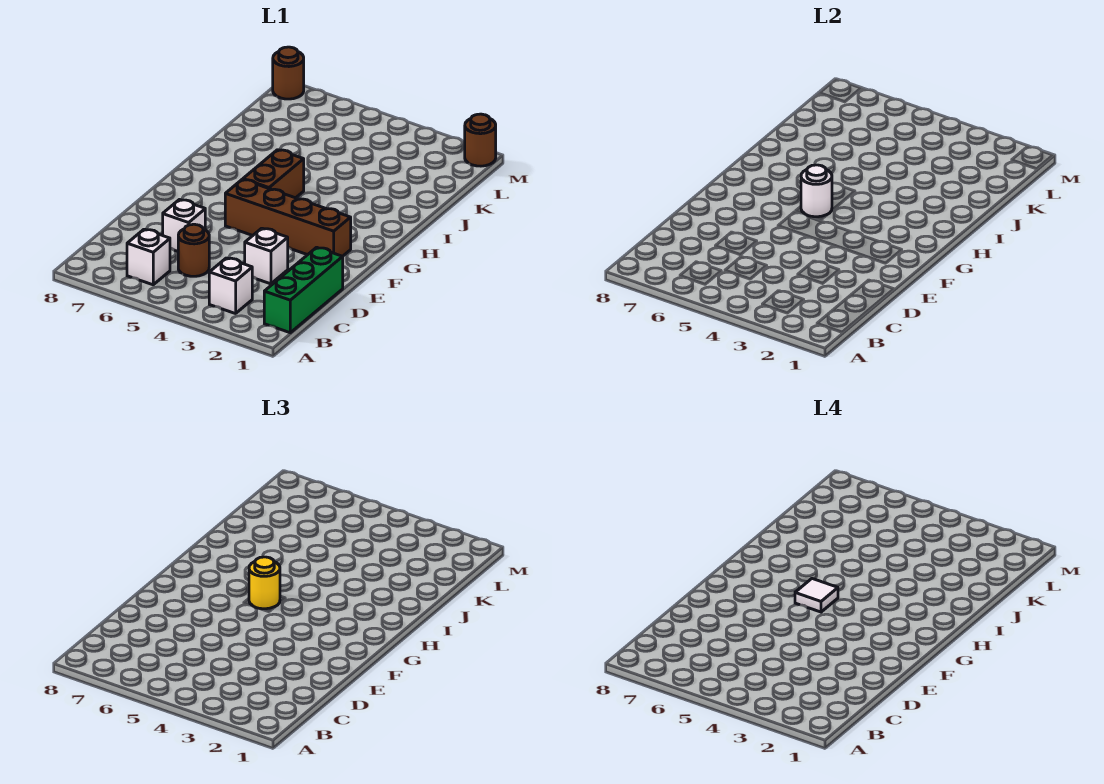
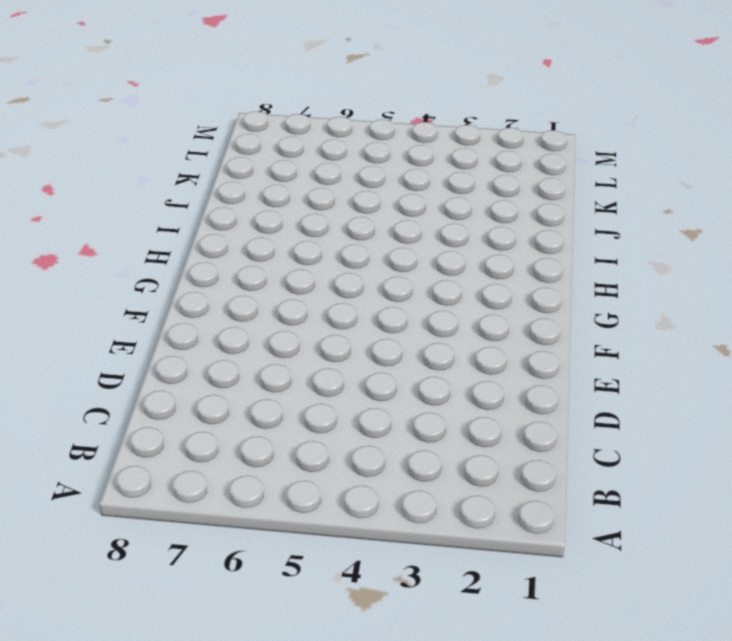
none -> green brick B1:D1 level 1
none -> white brick B3 level 1
none -> white brick B6 level 1

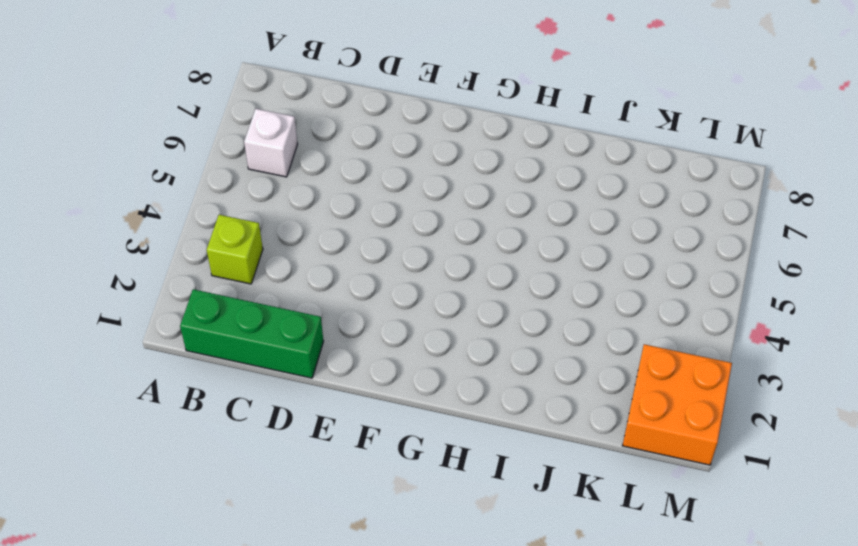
lime brick B3 level 1 -> white brick B3 level 1
orange brick L1:M2 level 1 -> brown round brick M1 level 1
none -> brown round brick C5 level 1
none -> white brick D3 level 1
none -> white brick D6 level 1

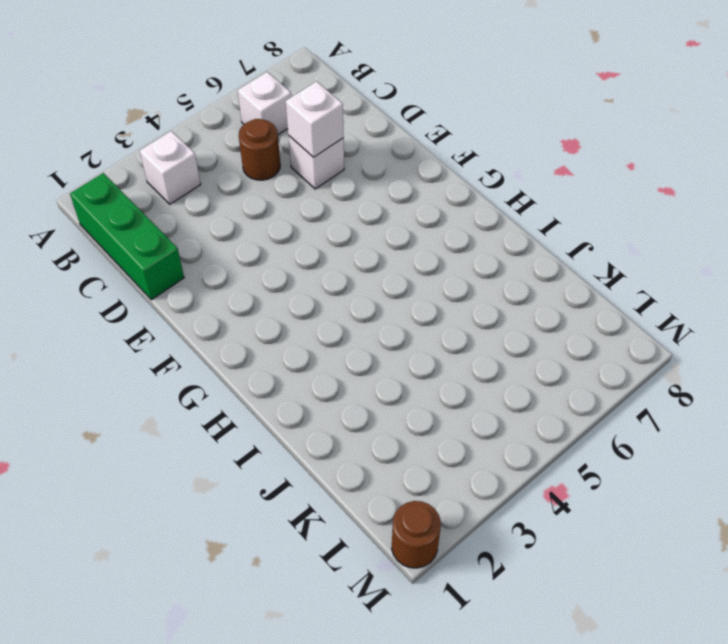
white brick D6 level 2 -> white brick D3 level 1
none -> brown brick F2:F5 level 1
none -> brown brick G5:H5 level 1
none -> brown round brick M8 level 1

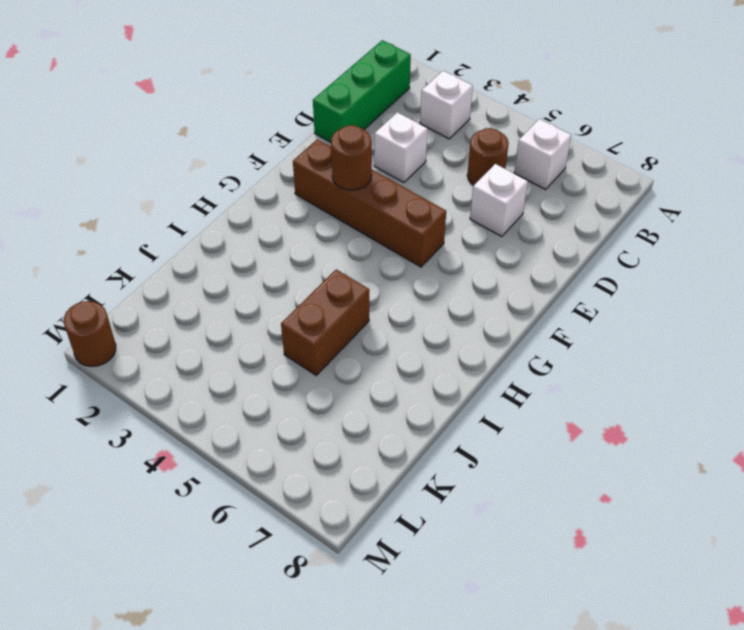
brown round brick F3 level 2 -> brown round brick M8 level 1
brown brick I5:J5 level 1 -> brown brick G5:H5 level 1
none -> white round brick G5 level 2
none -> yellow round brick G5 level 3
none -> white tile G5 level 4

